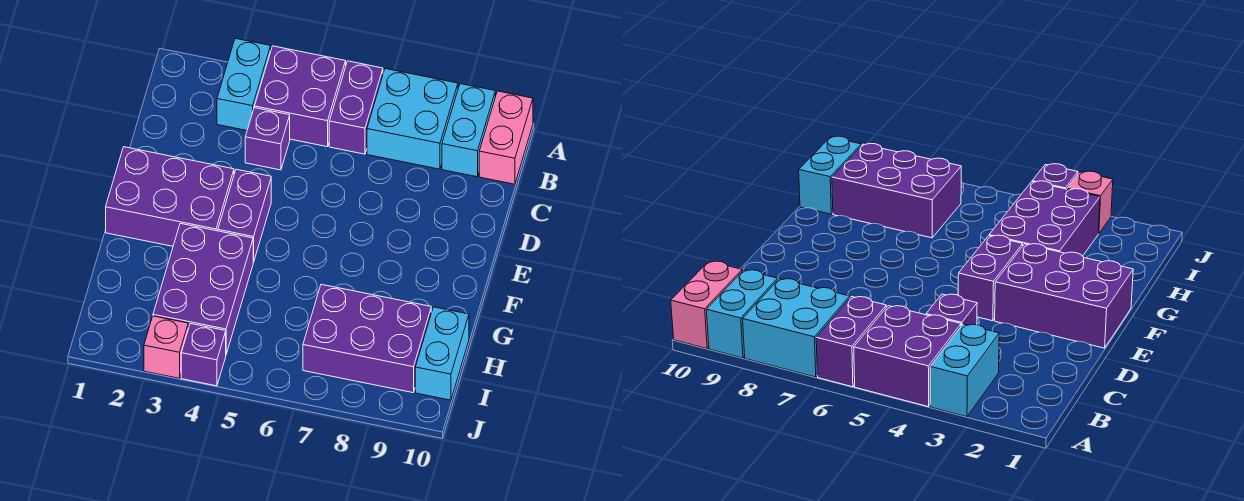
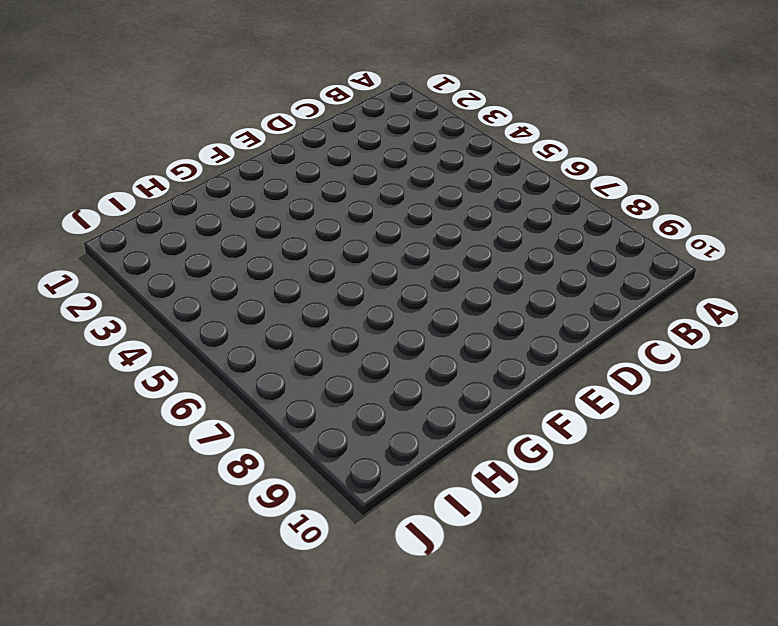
none -> cyan brick A3:B3 level 1
none -> purple brick A4:B5 level 1
none -> purple brick A6:B6 level 1

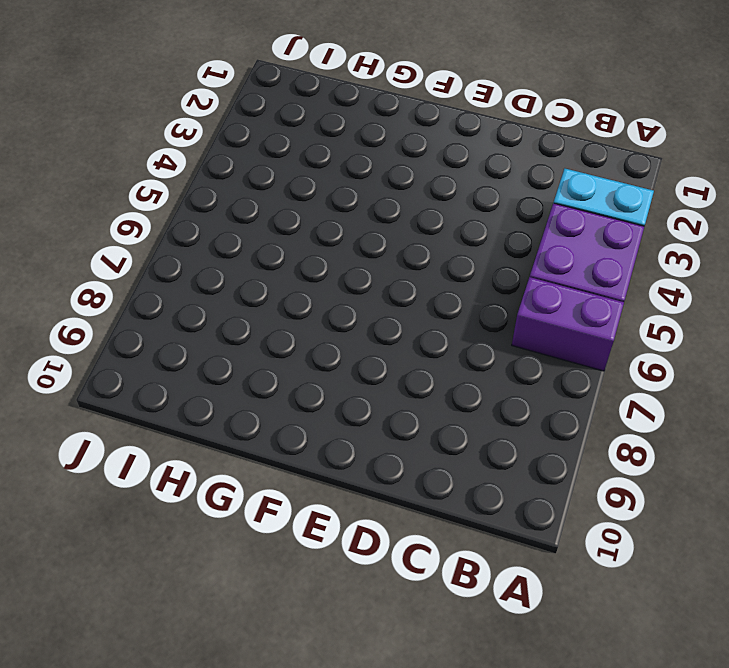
none -> cyan brick A7:B8 level 1
none -> cyan brick A9:B9 level 1
none -> pink brick A10:B10 level 1

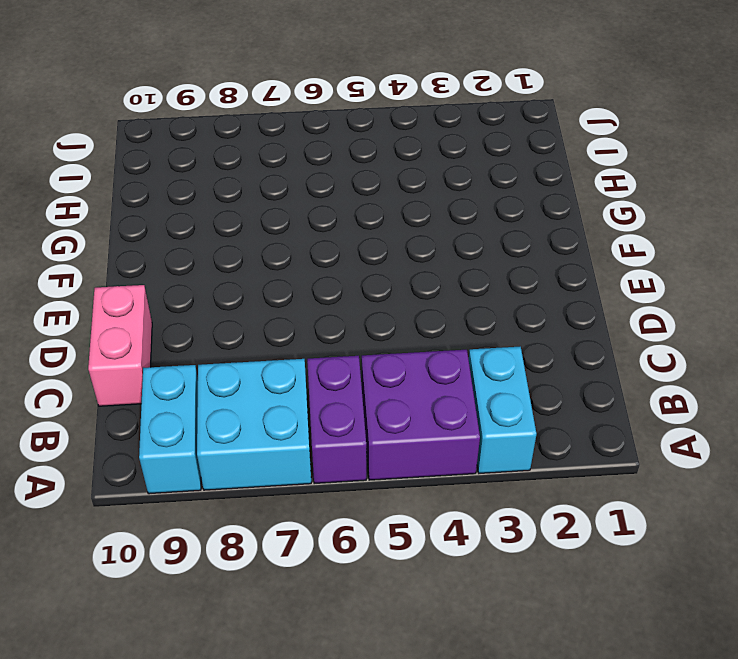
pink brick C10:D10 level 1 -> pink brick A10:B10 level 1
none -> purple brick C4 level 1
none -> purple brick E1:F3 level 1
none -> purple brick E4:F4 level 1

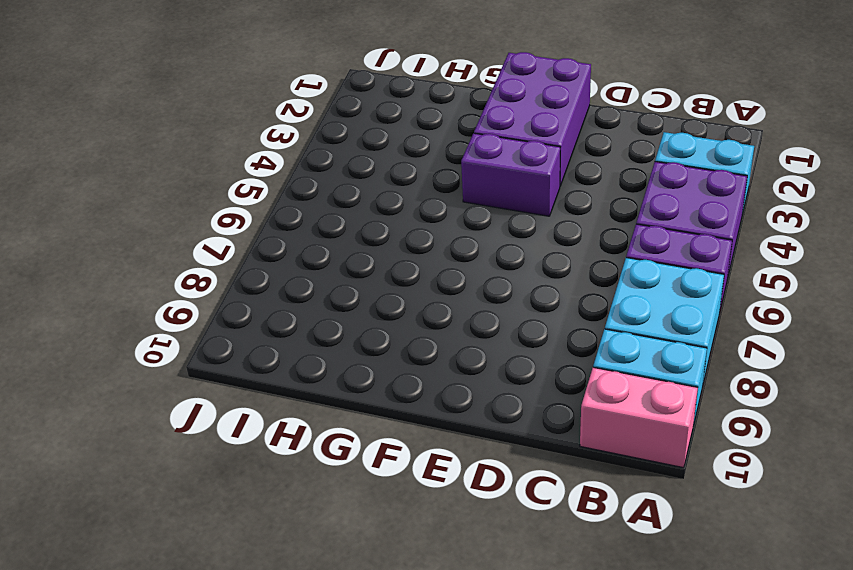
none -> purple brick C4 level 1
none -> purple brick G3:I4 level 1
none -> purple brick H7:I9 level 1

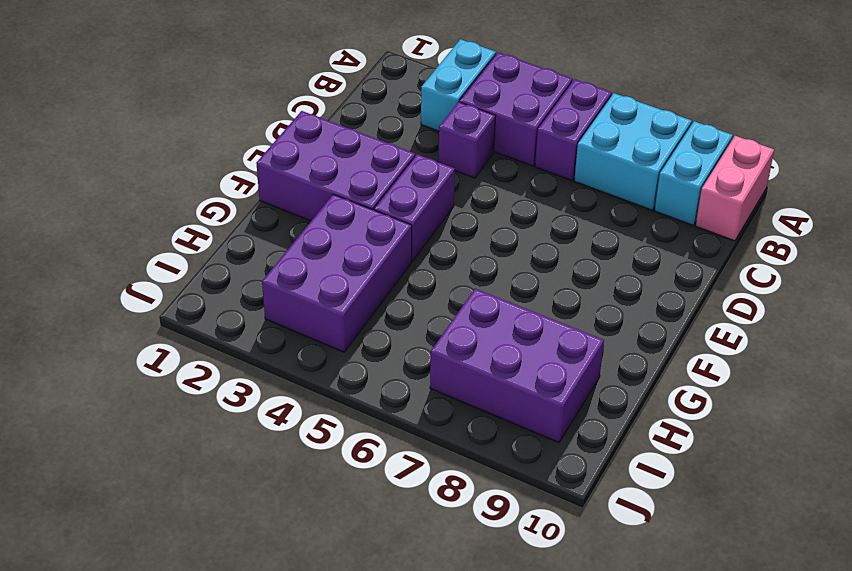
none -> cyan brick H10:I10 level 1
none -> pink brick J3 level 1
none -> purple brick J4 level 1

